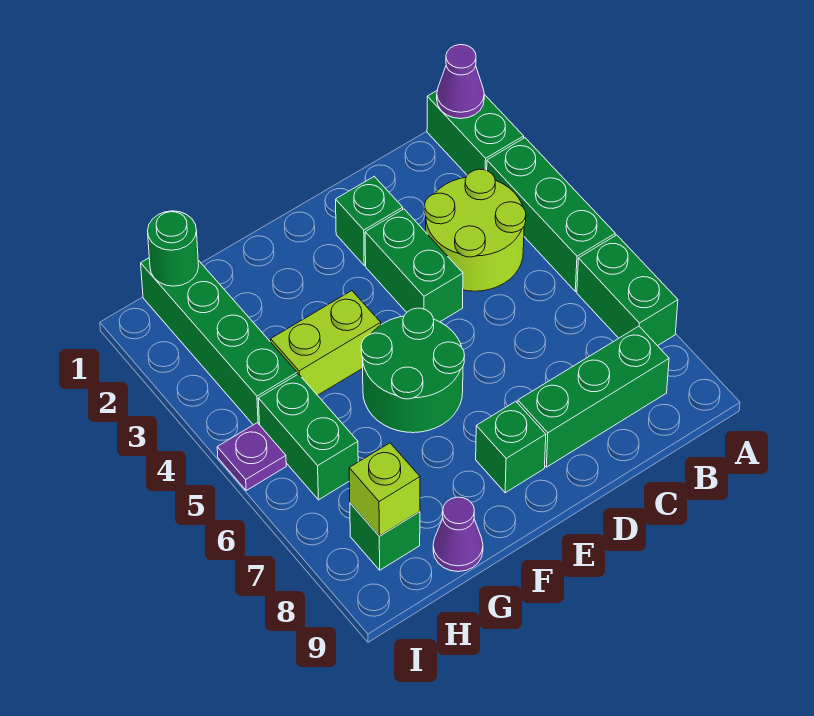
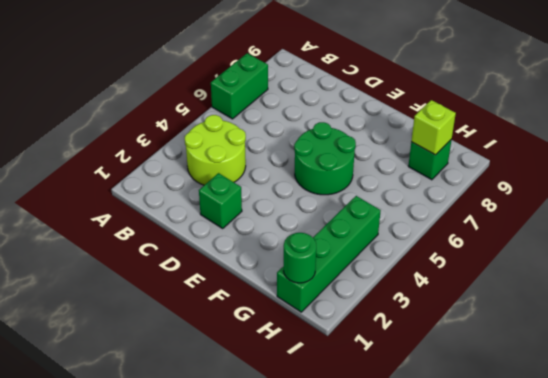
none -> green brick A1:A2 level 1
none -> green brick A3:A5 level 1
none -> green brick B8:D8 level 1

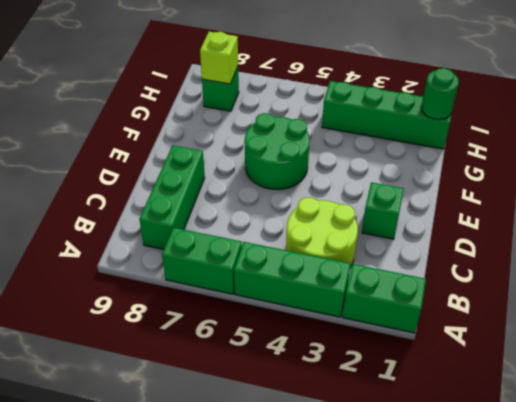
none -> green brick D3:D4 level 1
none -> green brick E8 level 1
none -> lime brick F4:G4 level 1

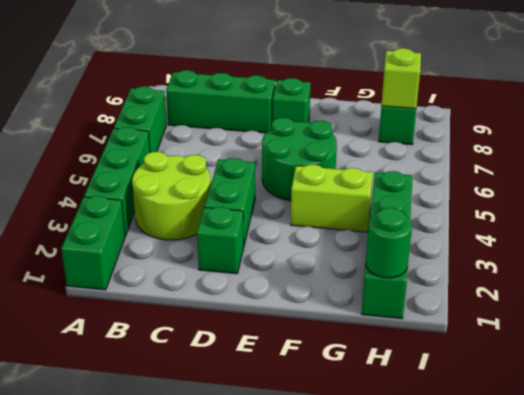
none -> purple cone G9 level 1
none -> green brick H5:H6 level 1
none -> purple plate I5 level 1

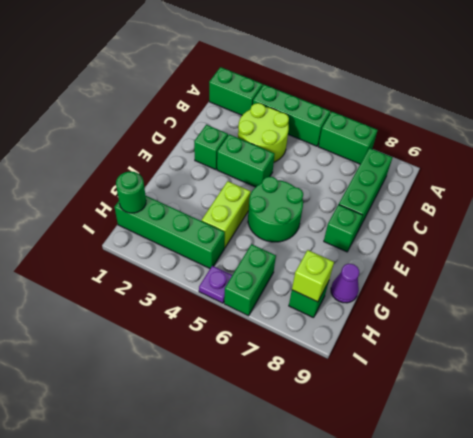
green brick H6:I6 level 1 -> green brick H5:H6 level 1
none -> purple cone A1 level 2

